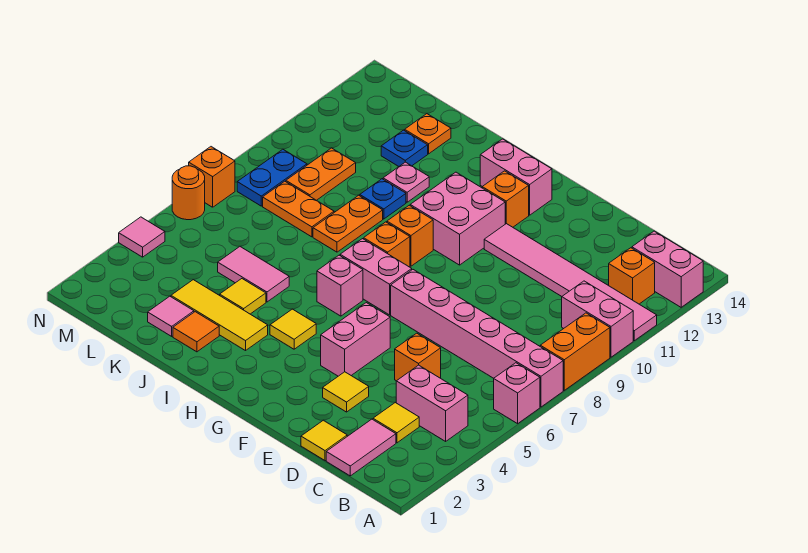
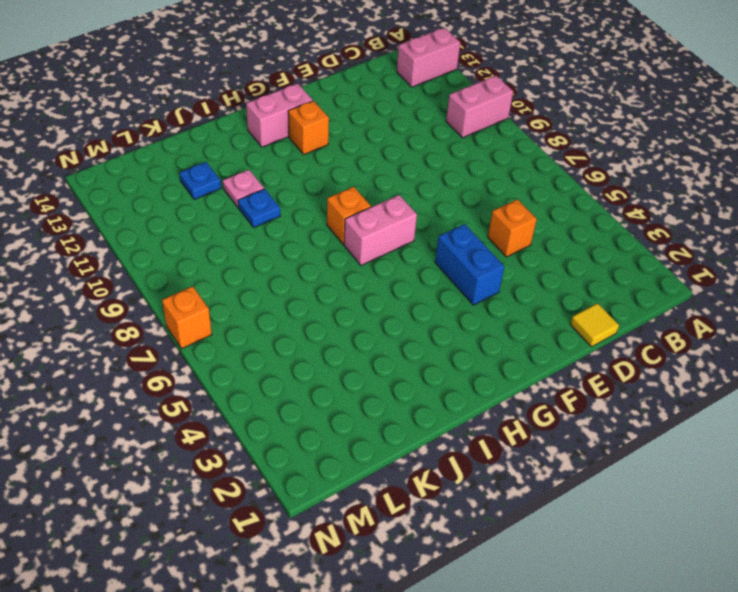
blue brick F4:F5 level 1 -> pink brick F4:F5 level 1
none -> pink brick A6 level 1
none -> pink brick A7:F7 level 1
none -> orange brick A8:A9 level 1
none -> pink tile A11:F11 level 1

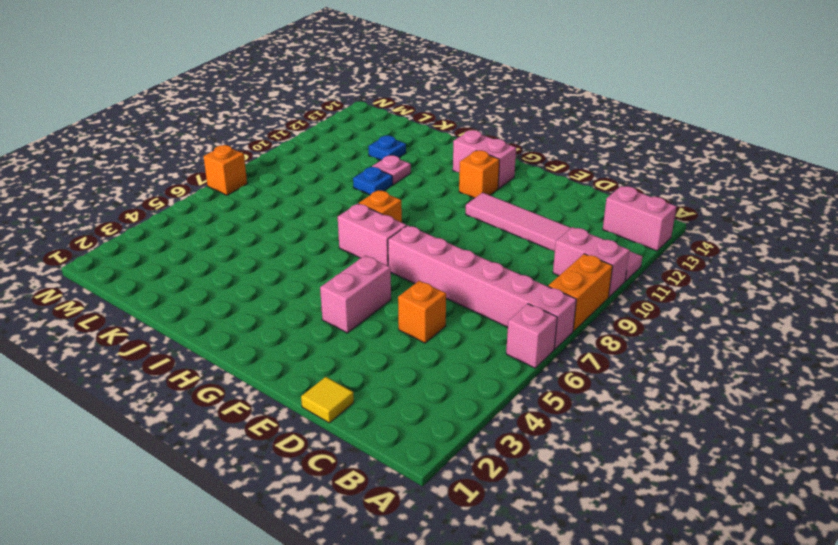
none -> pink brick B4:C4 level 1
none -> orange brick B12 level 1
none -> pink tile C1:C2 level 1
none -> yellow tile C3 level 1

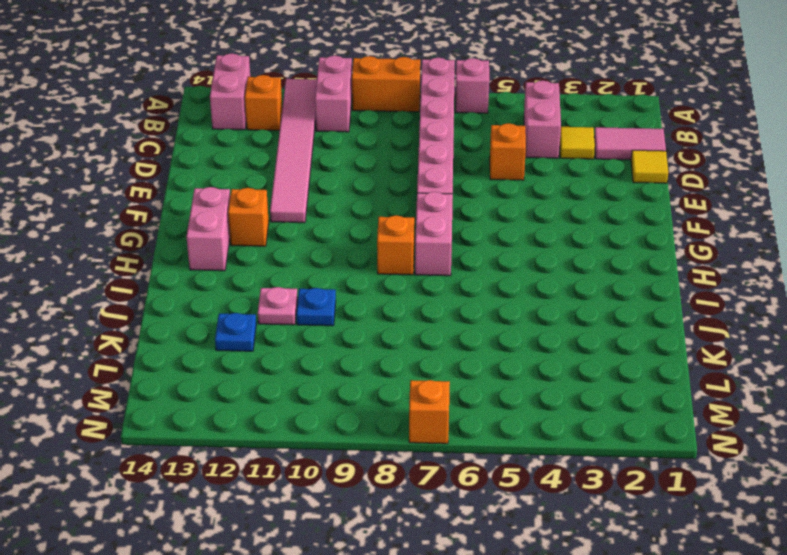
none -> yellow tile E3 level 1
none -> pink brick F4:F5 level 1
none -> pink brick G10:H11 level 1
none -> yellow tile H4 level 1

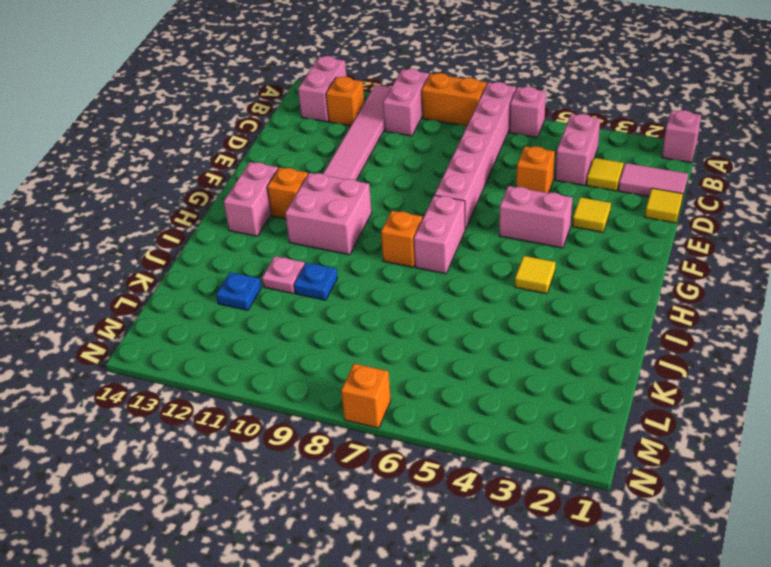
pink brick A1 level 1 -> pink brick H6 level 1
none -> orange brick H9 level 1
none -> yellow tile I3:K3 level 1
none -> orange tile J2 level 1
none -> yellow tile J4 level 1

